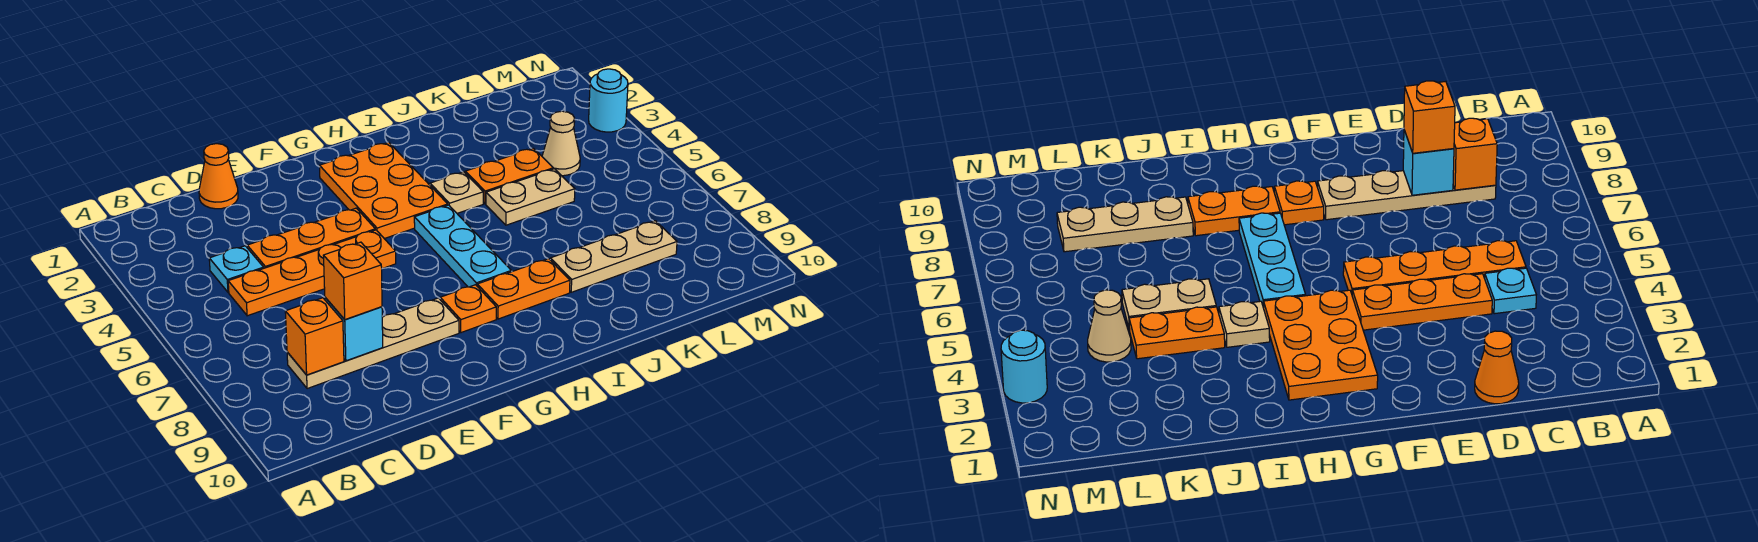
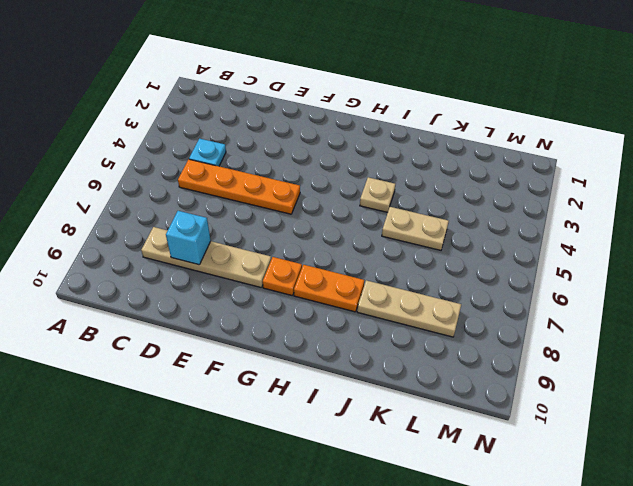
none -> orange cone D1 level 1
none -> orange plate D4:F4 level 1
none -> orange plate G2:H4 level 1

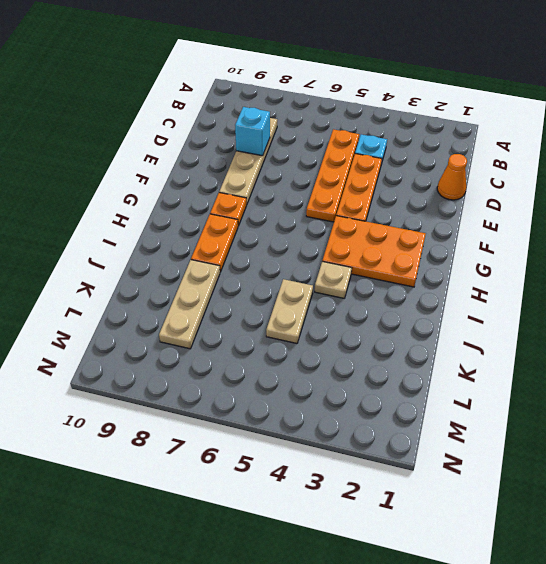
none -> cyan plate H5:H7 level 1
none -> orange plate J4:K4 level 1
none -> tan cone L4 level 1

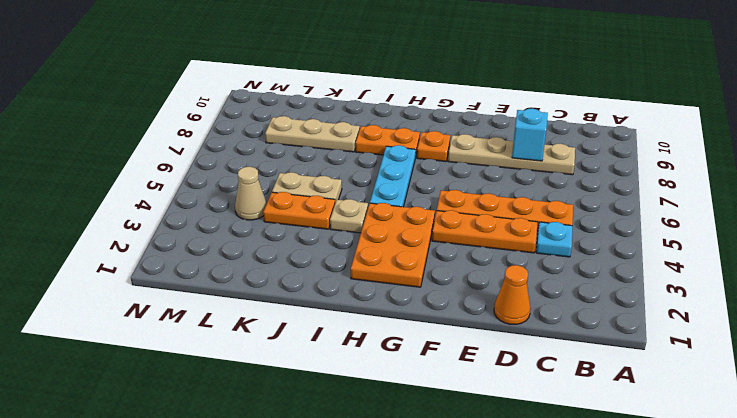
none -> cyan round brick N3 level 1
none -> orange brick C8 level 2
none -> orange brick D8 level 3

